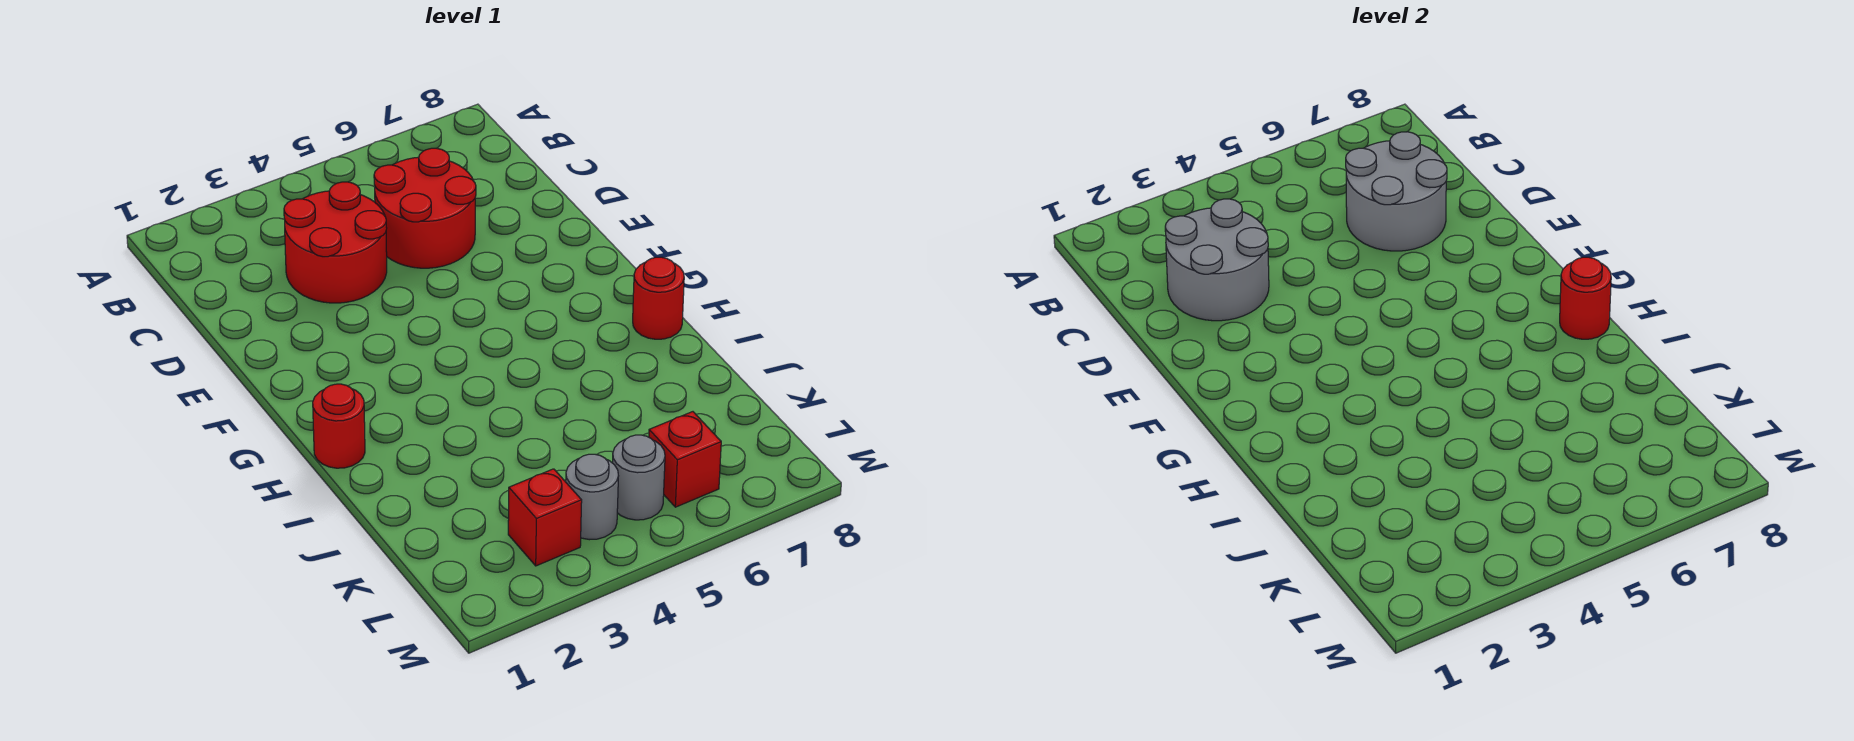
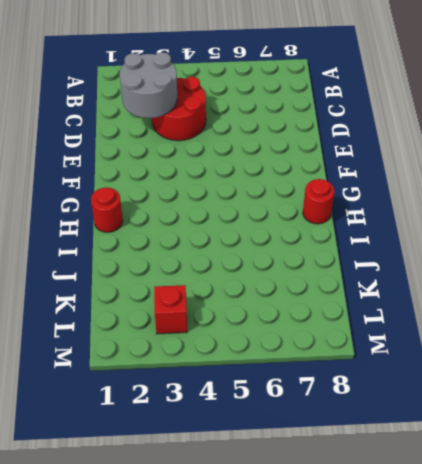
none -> red round brick C5:D6 level 1
none -> grey round brick L4 level 1

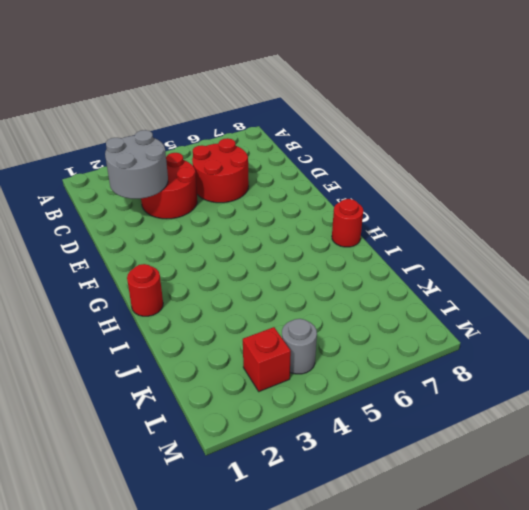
none -> grey round brick L5 level 1
none -> red brick L6 level 1

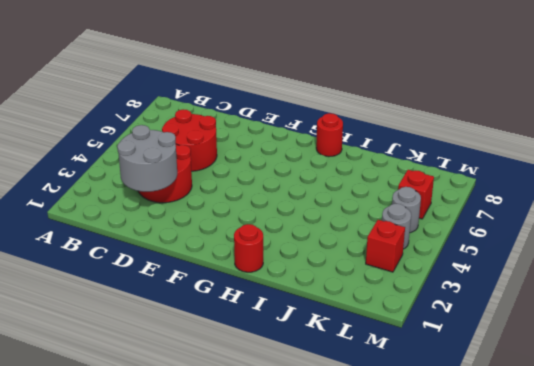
none -> grey round brick C6:D7 level 2
none -> red round brick H8 level 2

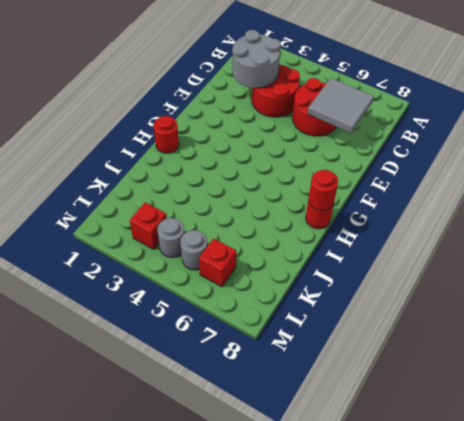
grey tile C6:D7 level 2 -> grey round brick C6:D7 level 2

